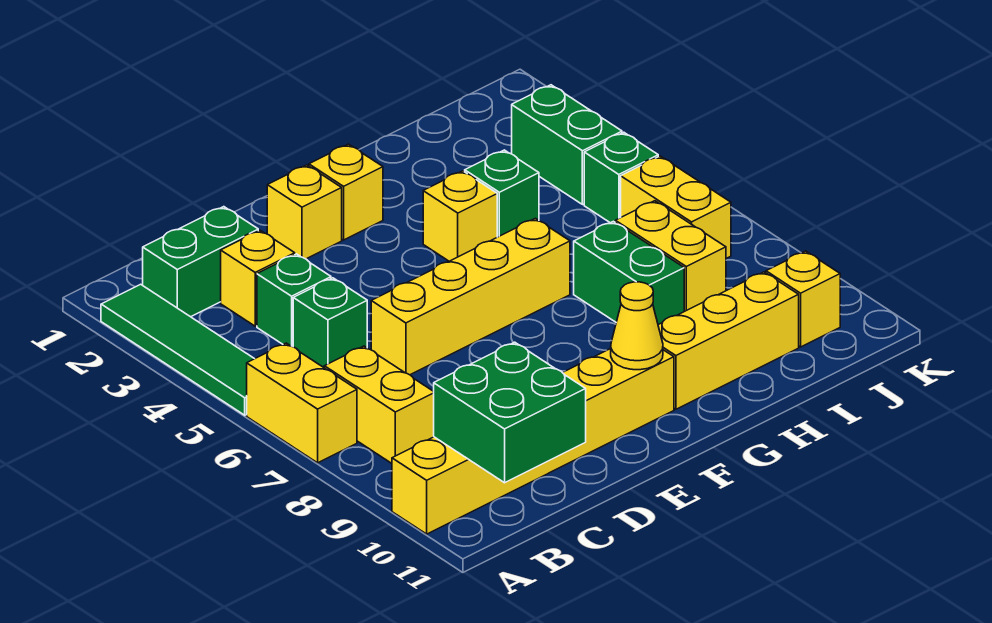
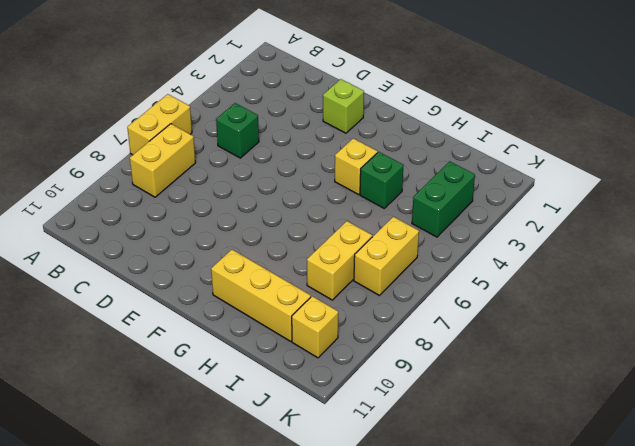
lime brick E2 level 1 -> yellow brick E2 level 1
none -> green tile A2:A5 level 1
none -> yellow brick A10:F10 level 1
none -> green brick B2:C2 level 1

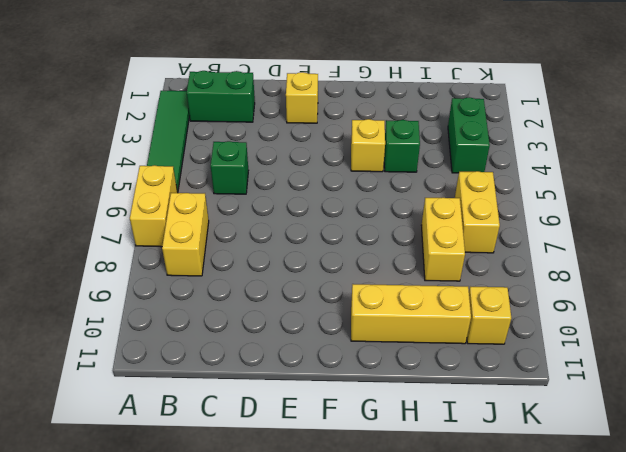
none -> yellow brick A10:F10 level 1
none -> yellow brick C3 level 1
none -> green brick C4 level 1

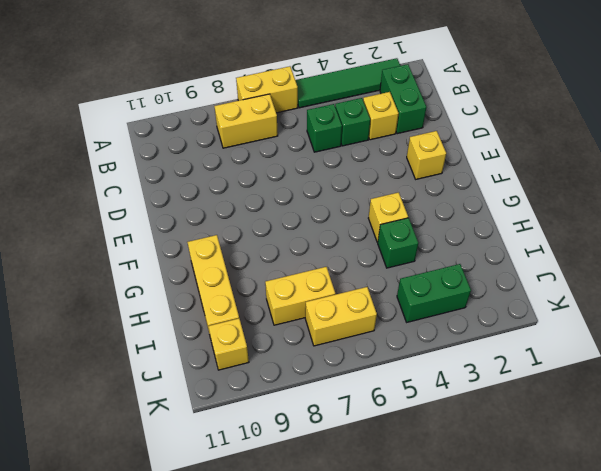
none -> yellow brick A10:F10 level 1
none -> yellow brick D6:G6 level 1
none -> yellow brick F2 level 1

